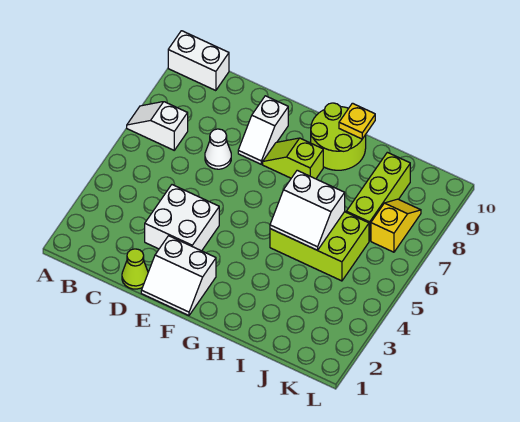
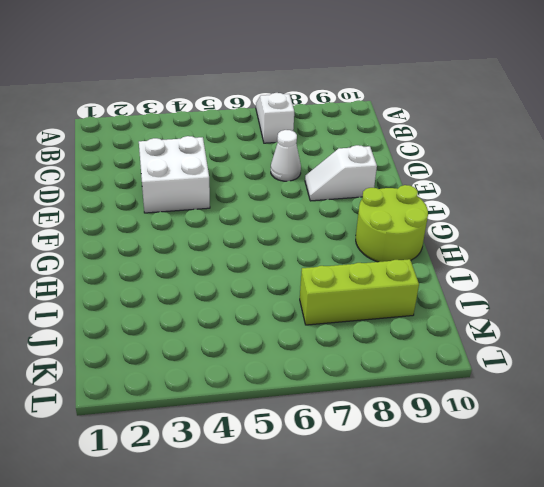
none -> white brick A10:B10 level 1
none -> lime cone D1 level 1
none -> white slope E1:F2 level 1 top 2

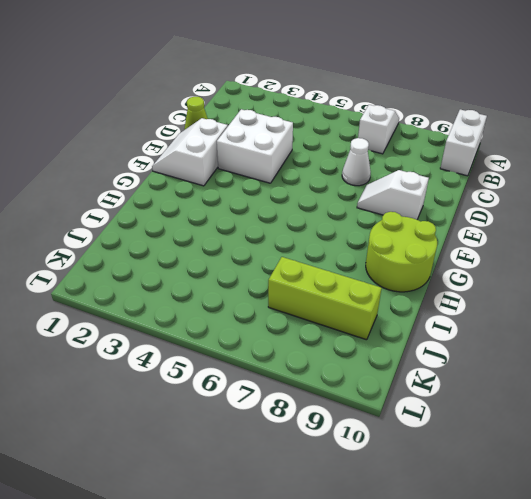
none -> lime slope F8:G8 level 1 top G
none -> lime brick H5:J6 level 1
none -> yellow slope K7:K8 level 1 top 7

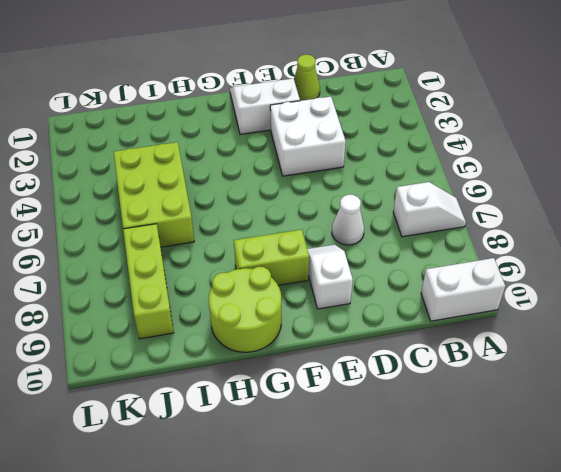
lime brick F8:G8 level 1 -> lime slope F8:G8 level 1 top G
lime brick I4:J6 level 1 -> lime brick H5:J6 level 1
none -> yellow slope K7:K8 level 1 top 7
none -> white slope H5:I6 level 2 top 6
none -> yellow plate H10 level 2

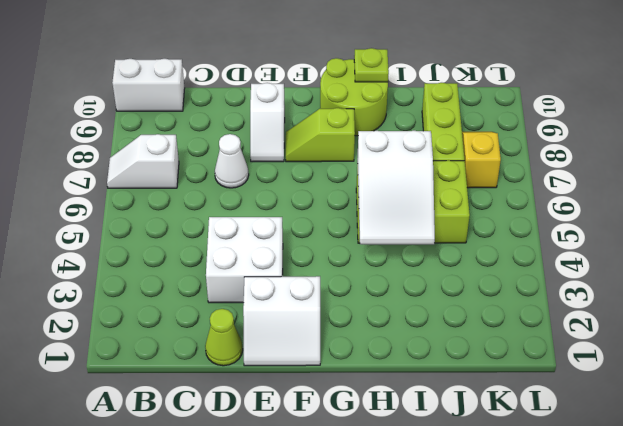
white slope H4:I6 level 2 top 6 -> white slope H5:I6 level 2 top 6
lime plate H10 level 2 -> yellow plate H10 level 2

